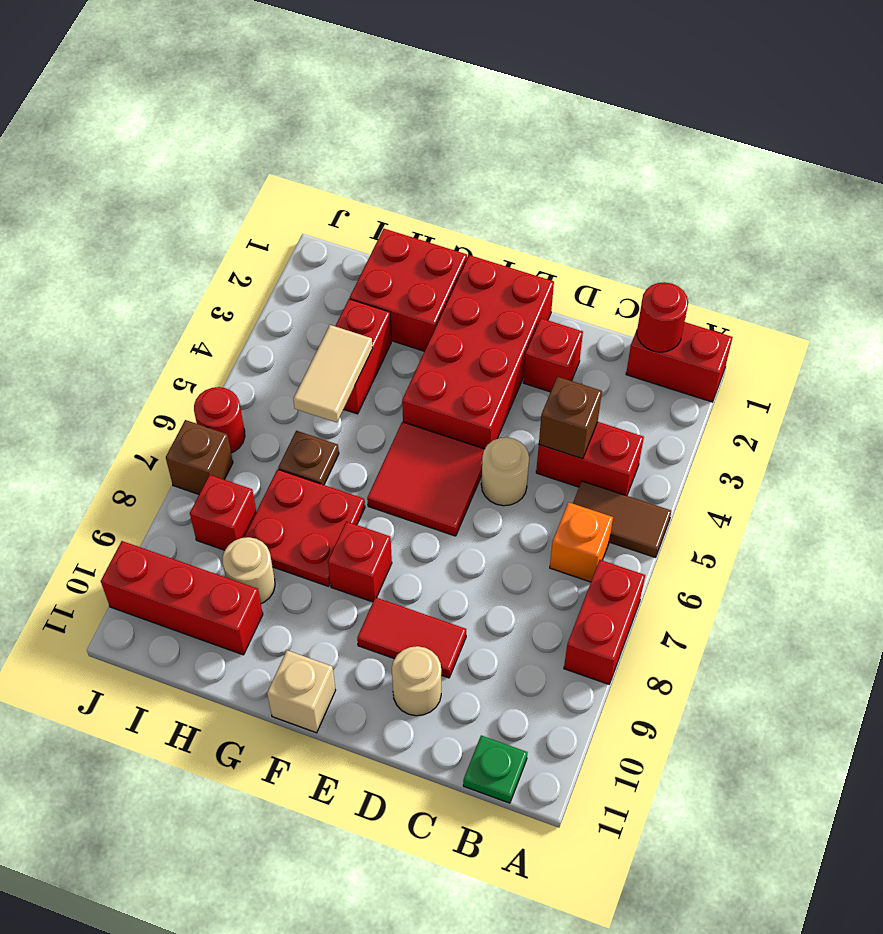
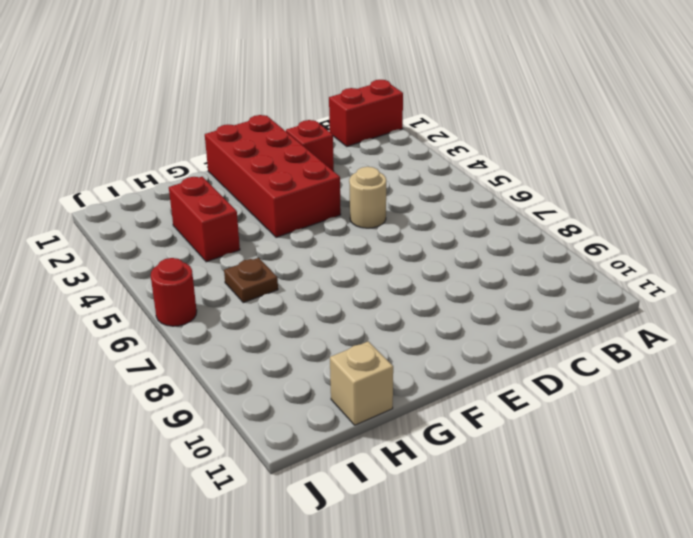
tan brick H11 level 1 -> tan brick F11 level 1
none -> brown tile A5:B5 level 1
none -> red brick A7:A8 level 1
none -> red brick B4:C4 level 1

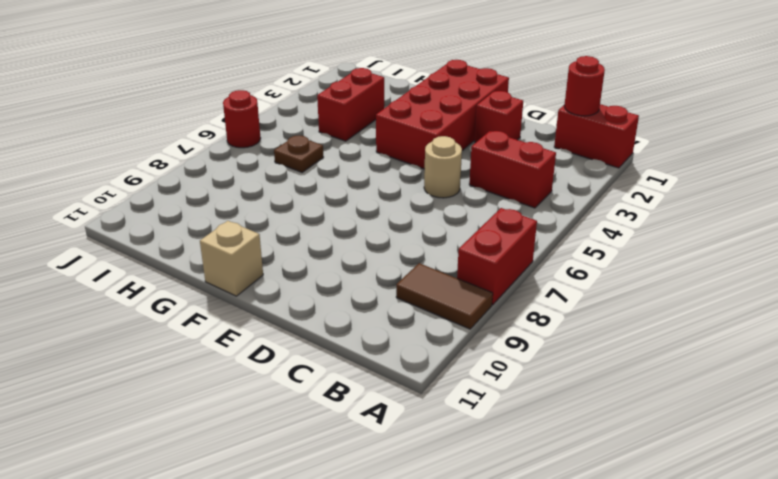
brown tile A9:B9 level 1 -> brown tile A5:B5 level 1
none -> orange brick B6 level 1
none -> green plate B11 level 1
none -> red tile D9:E9 level 1

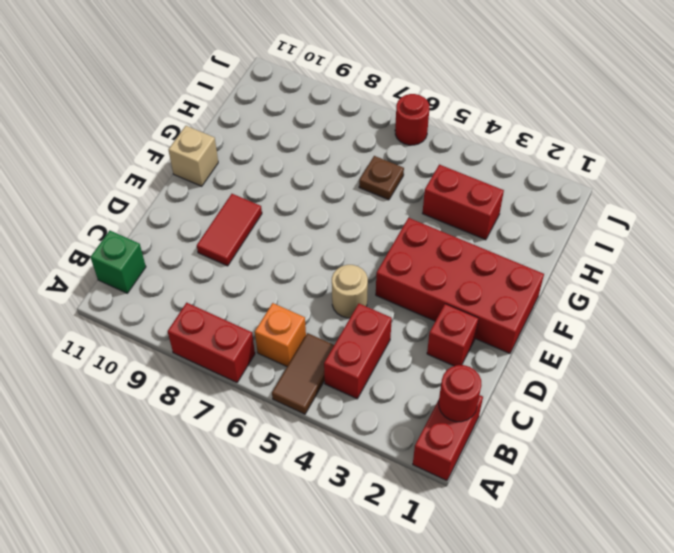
green brick B11 level 1 -> green plate B11 level 1
none -> tan round brick D10 level 1
none -> red tile E5:F6 level 1
none -> red brick F8 level 1

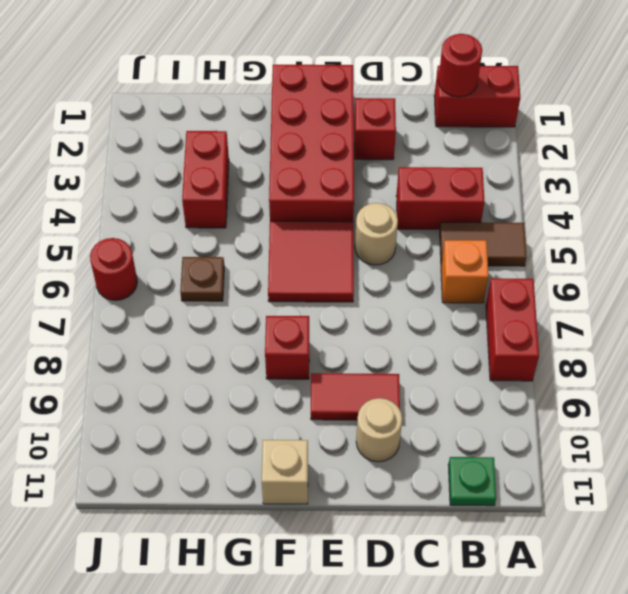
none -> red brick G1:H2 level 1
none -> red plate G7:H8 level 1
none -> tan round brick H9 level 1

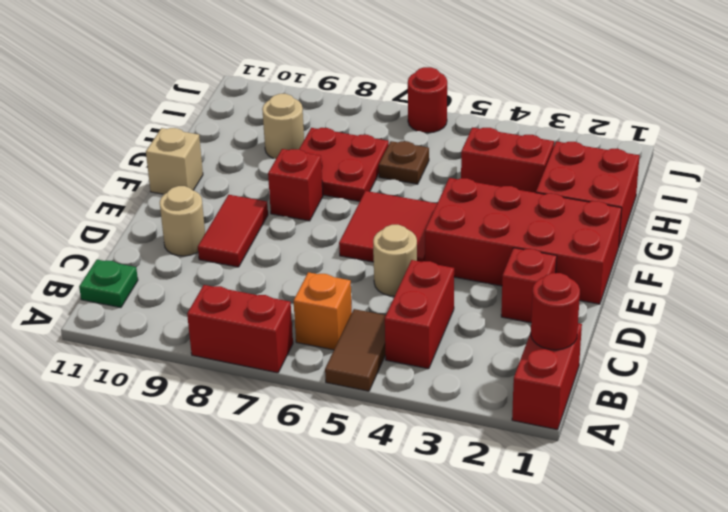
none -> red brick H10:J10 level 1
none -> red brick I8 level 1
none -> brown brick J7 level 1

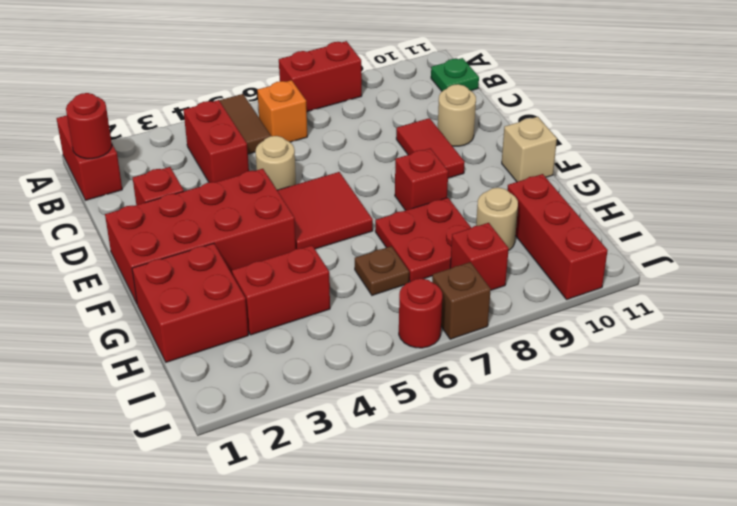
none -> brown brick C4 level 2
none -> tan tile H4:H5 level 2

